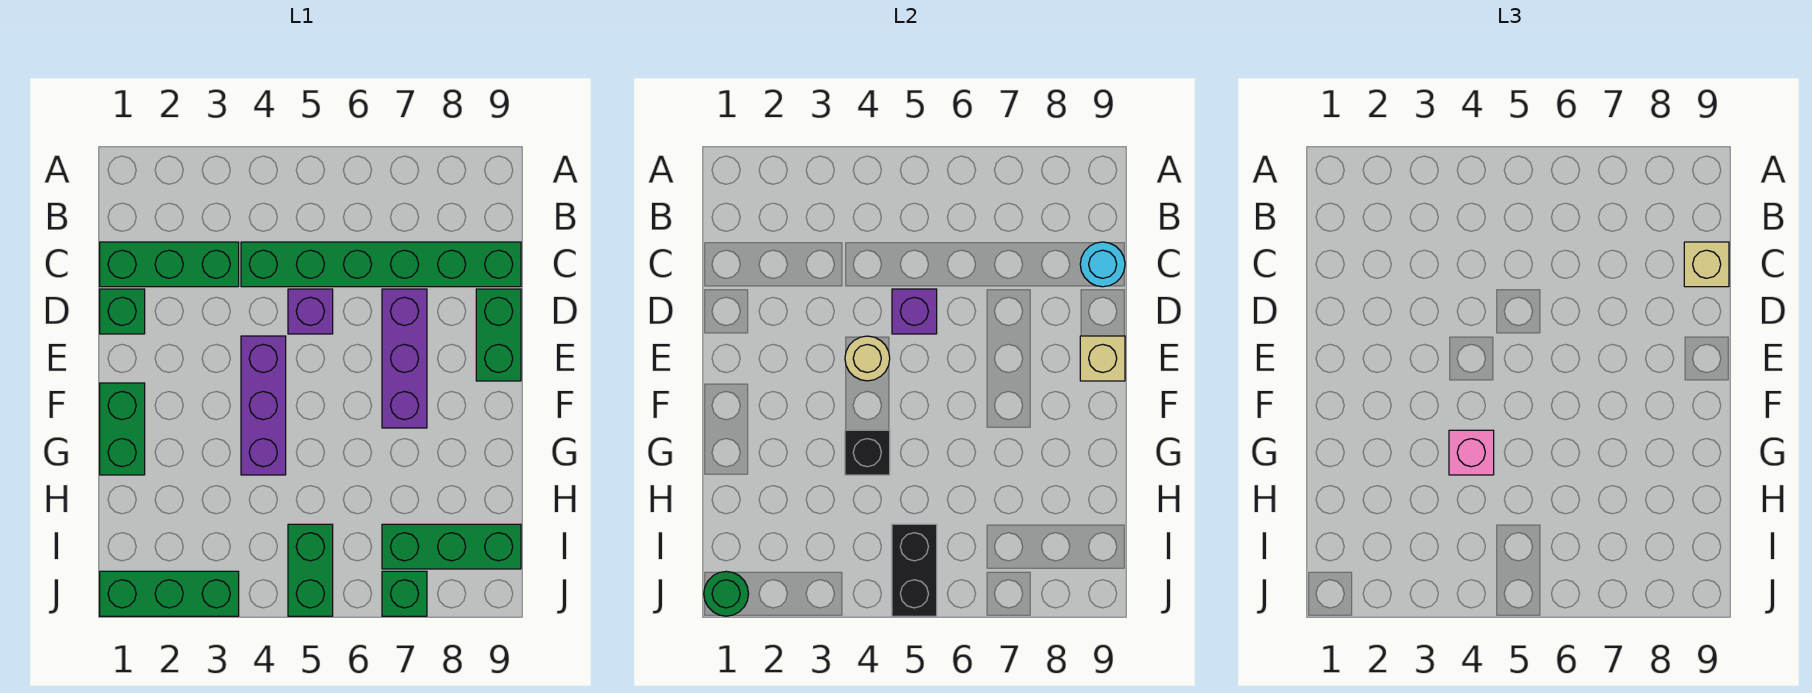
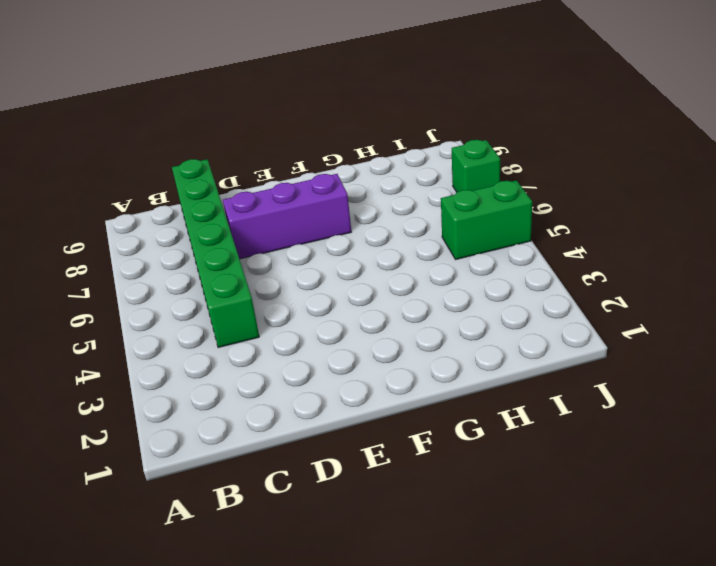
none -> green brick C1:C3 level 1
none -> green brick D1 level 1
none -> purple brick D5 level 1

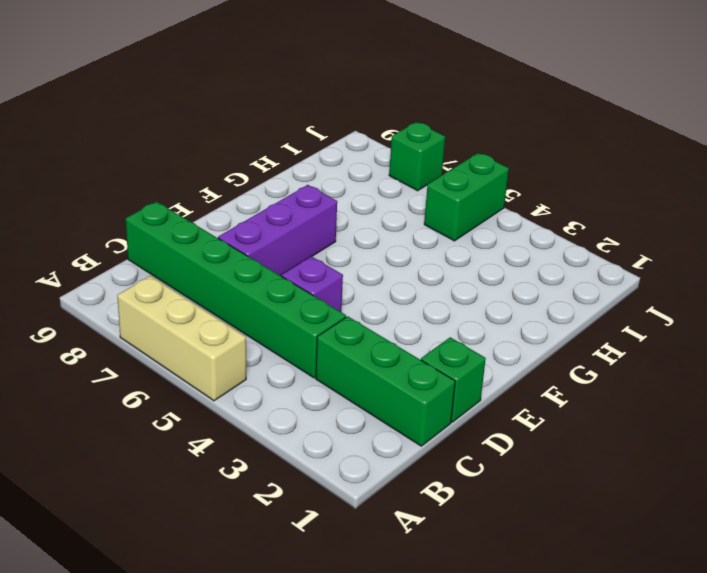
tan brick A5:A7 level 1 -> none
none -> green brick D9:E9 level 1
none -> purple brick E4:G4 level 1
none -> green brick F1:G1 level 1

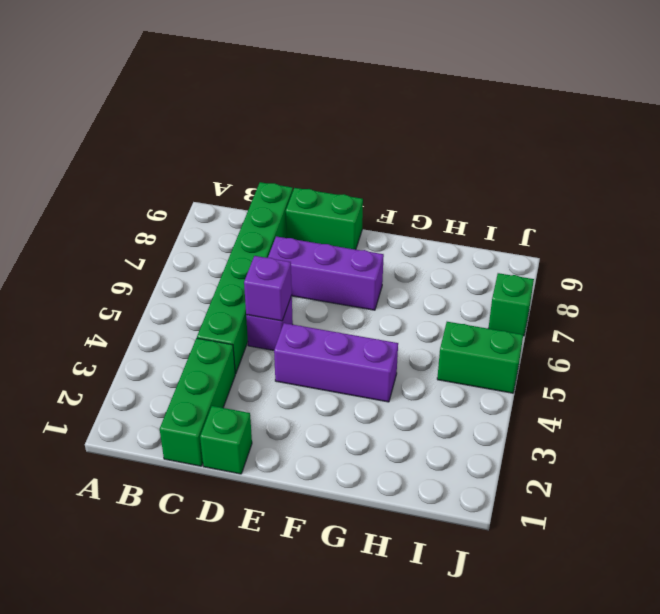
none -> green brick F1:G1 level 1
none -> green brick I7:I9 level 1
none -> green brick J1:J3 level 1

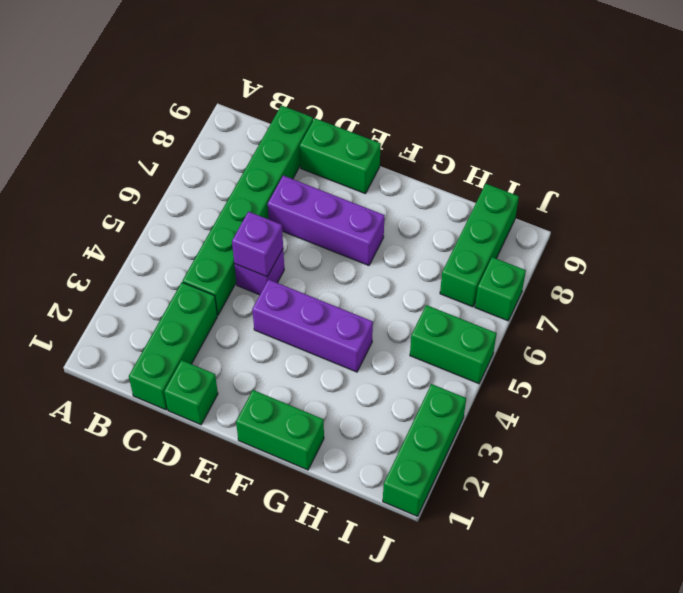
none -> cyan round brick C9 level 2
none -> tan round brick E4 level 2
none -> tan brick E9 level 2

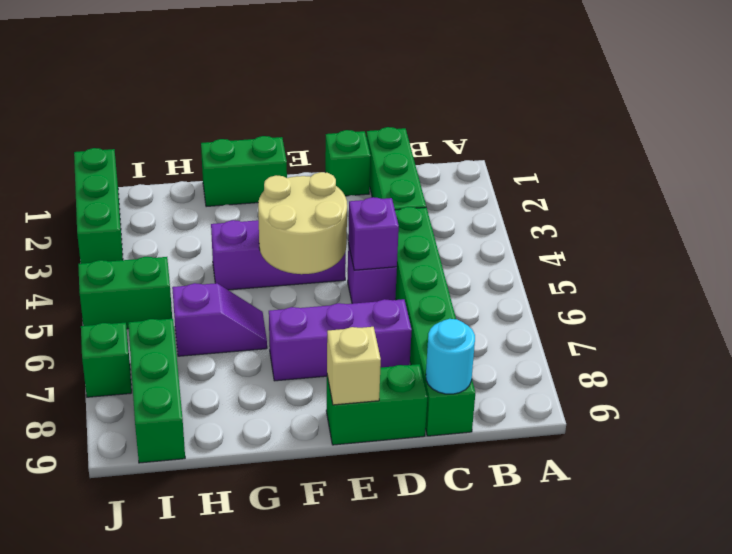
tan round brick E4:F5 level 2 -> tan round brick E4 level 2
purple slope G6:H6 level 1 top H -> none
none -> black brick G4 level 2
none -> black brick I5:J5 level 2
none -> green round brick J1 level 2

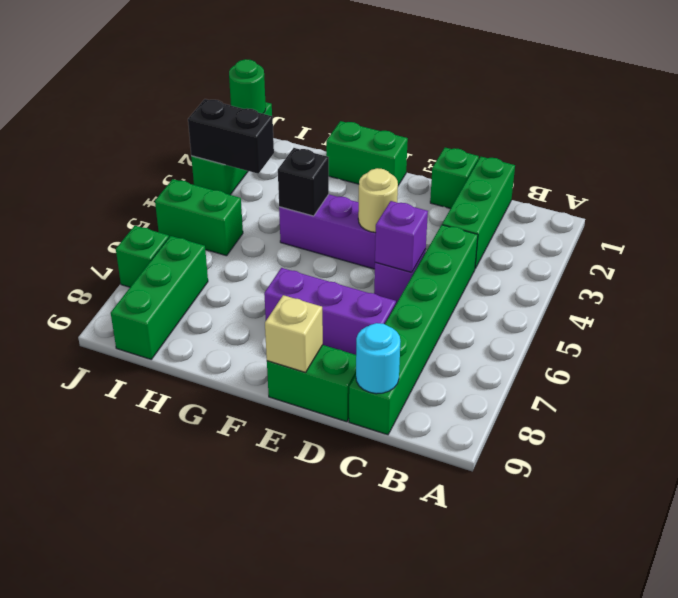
black brick I3:J3 level 2 -> black brick I5:J5 level 2
none -> tan brick C9 level 3
none -> pink brick G4 level 3

